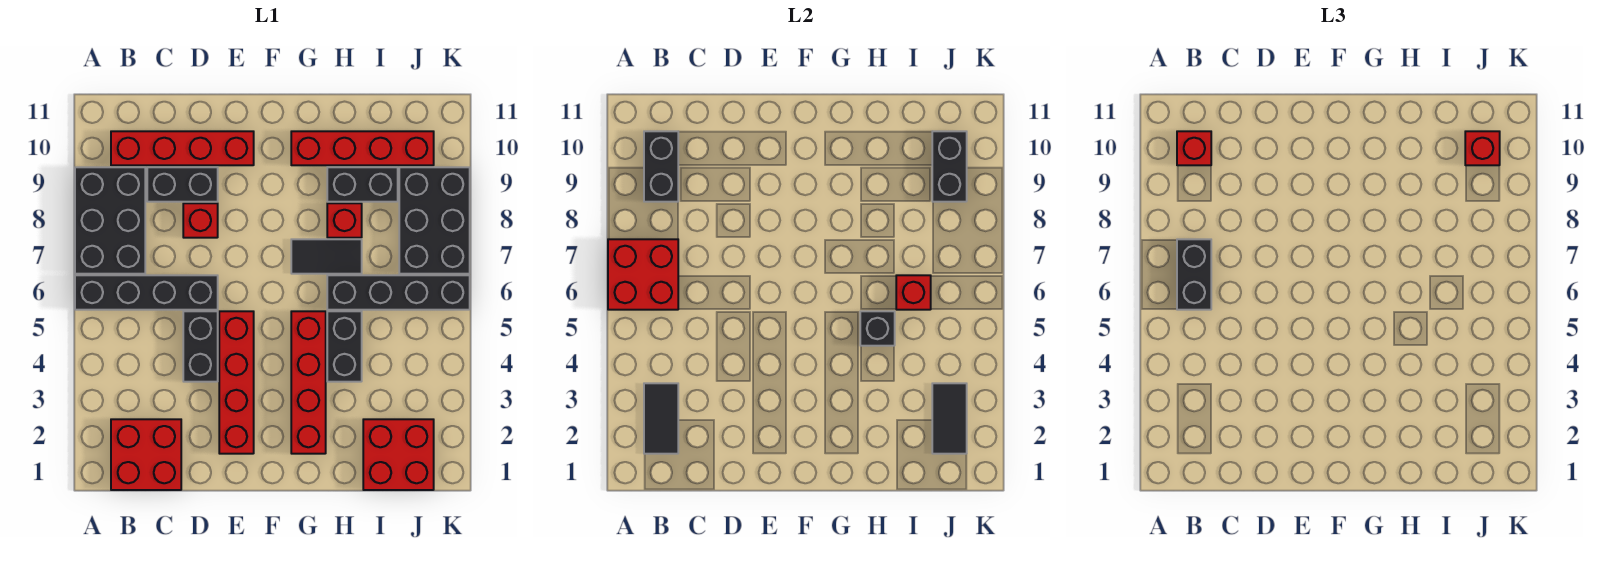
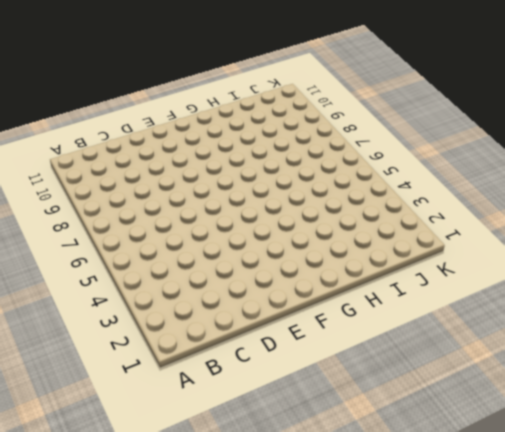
none -> black brick A6:D6 level 1
none -> black brick A7:B9 level 1
none -> red brick B1:C2 level 1

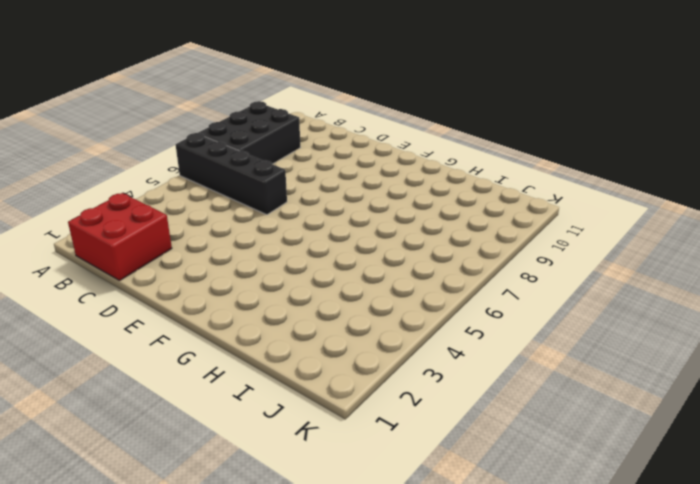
none -> red brick B10:E10 level 1
none -> black brick C9:D9 level 1
none -> black brick D4:D5 level 1

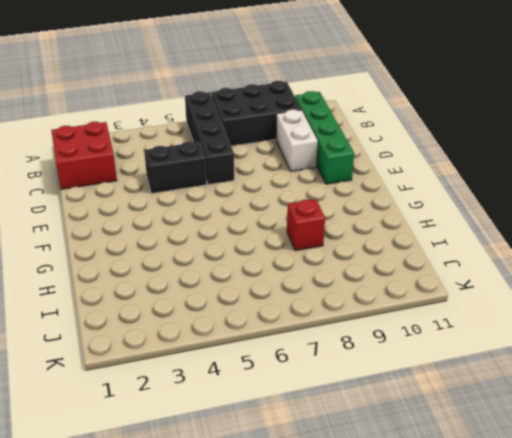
green brick B10:E10 level 1 -> red brick B10:E10 level 1
white brick C9:D9 level 1 -> black brick C9:D9 level 1
none -> red brick D8 level 1
none -> red brick E2:E5 level 1
none -> red brick G2:G5 level 1

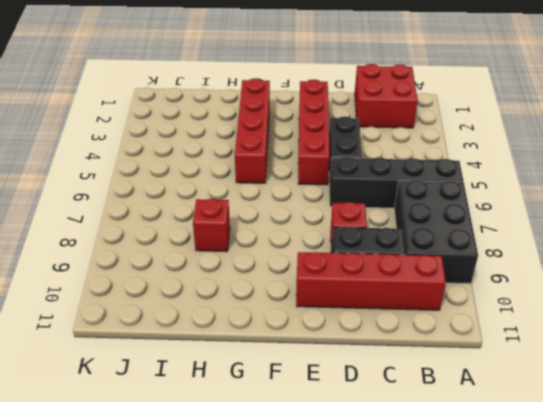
none -> black tile G7:H7 level 1
none -> red brick G10:J10 level 1
none -> black brick H4:H5 level 1

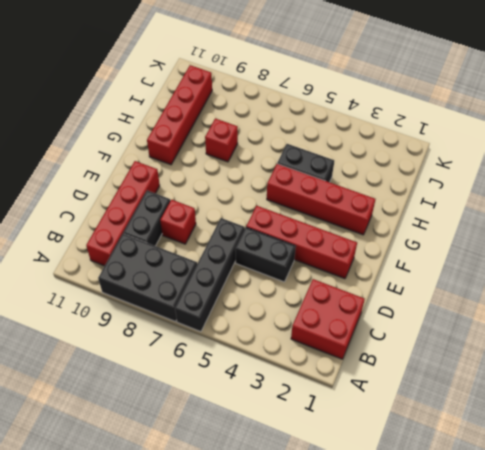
none -> black tile G7:H7 level 1
none -> black brick H6:K6 level 1
none -> black brick H9:I9 level 1

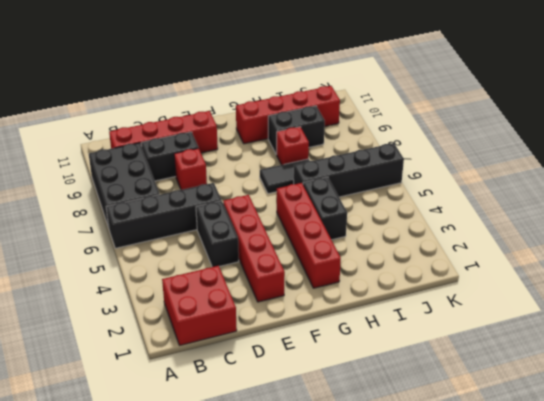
none -> red brick I1:J2 level 1
none -> black brick J7:K9 level 1
none -> red brick A6:B7 level 2

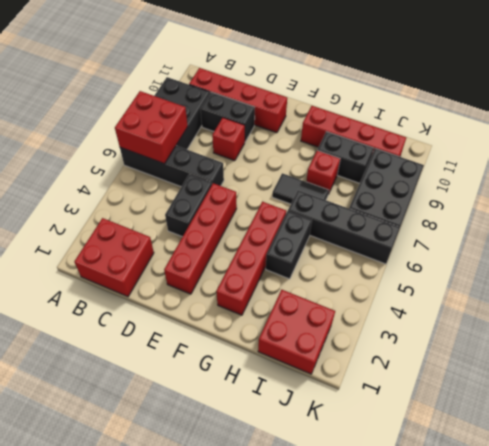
none -> black tile B2:B3 level 2
none -> black brick B9:B10 level 2
none -> black brick H5 level 2

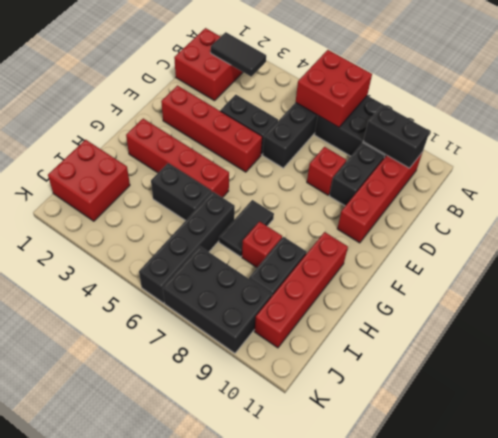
none -> black brick H5 level 2
none -> red brick I6 level 2
none -> black tile J2:J3 level 2

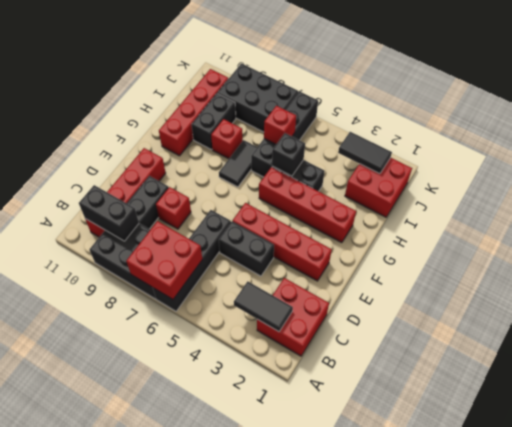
none -> black brick J9:J10 level 2
none -> black brick B6:B7 level 3
none -> red brick B10 level 3

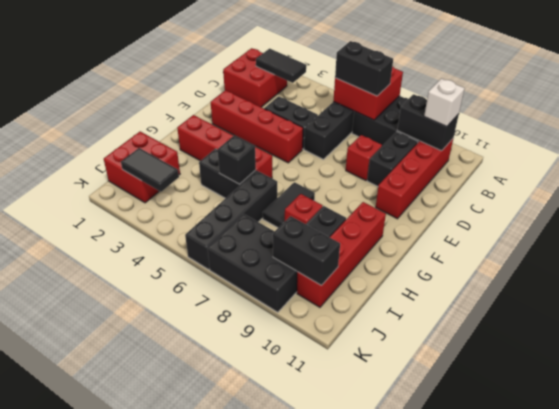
white brick B10 level 3 -> red brick B10 level 3
none -> red brick I6 level 2
none -> red brick J10 level 3

